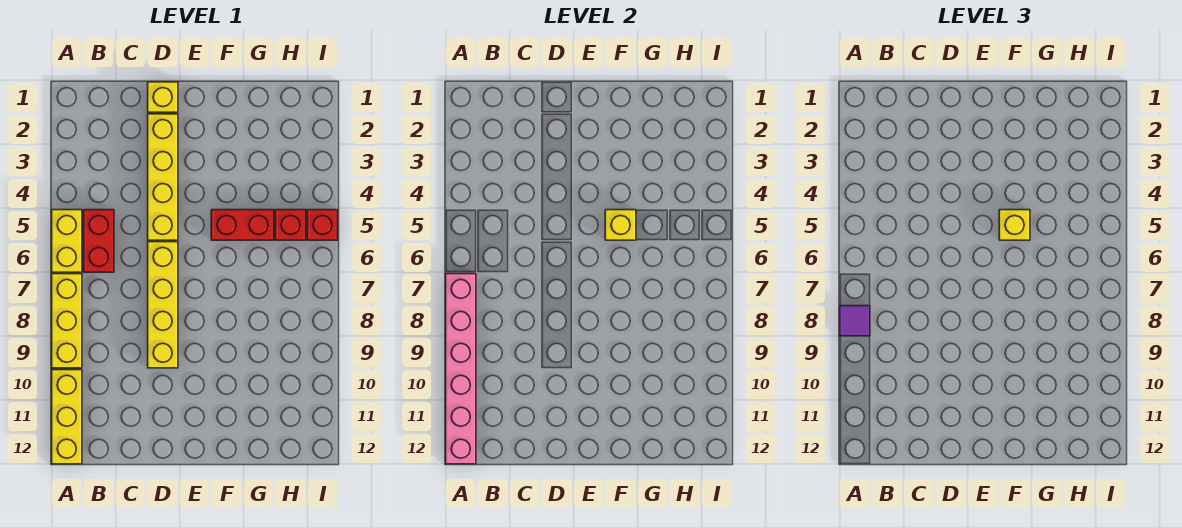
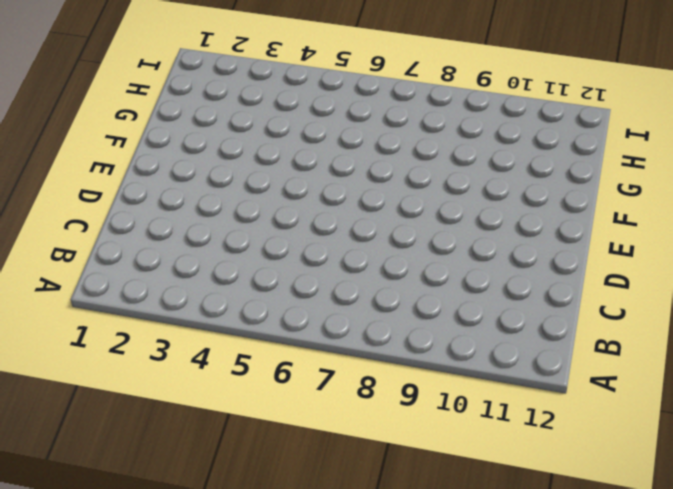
none -> yellow brick A5:A6 level 1
none -> yellow brick A7:A9 level 1
none -> yellow brick A10:A12 level 1

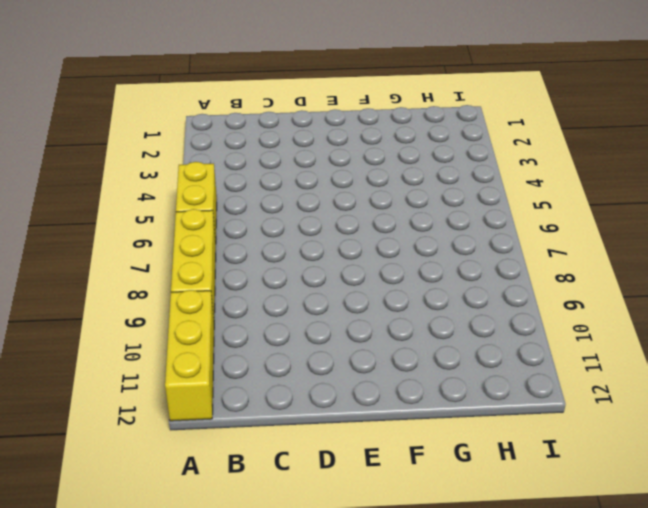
none -> red brick B5:B6 level 1
none -> yellow brick D1 level 1
none -> yellow brick D2:D5 level 1

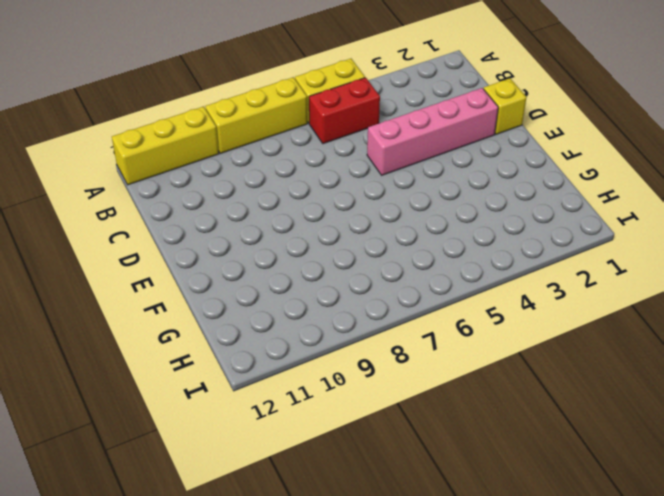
pink brick D2:D5 level 1 -> yellow brick D2:D5 level 1
none -> yellow brick D6:D9 level 1
none -> red brick F5:G5 level 1
none -> red brick H5 level 1

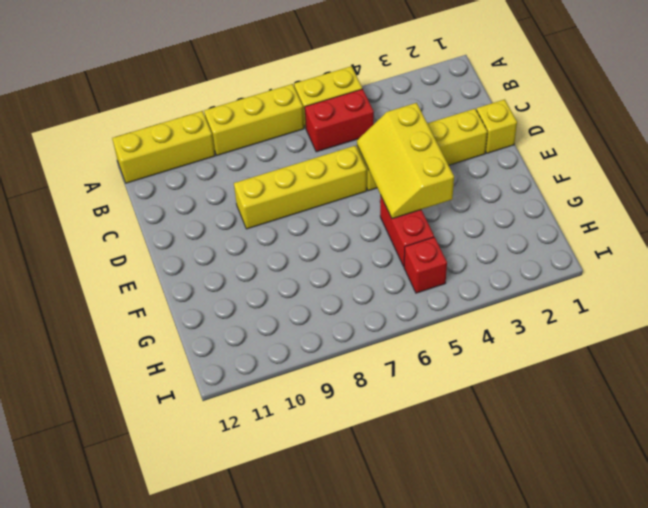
yellow slope D4:F5 level 2 top 4 -> yellow brick F5 level 2
none -> red brick I5 level 1
none -> pink brick A7:A12 level 2
none -> purple tile A8 level 3

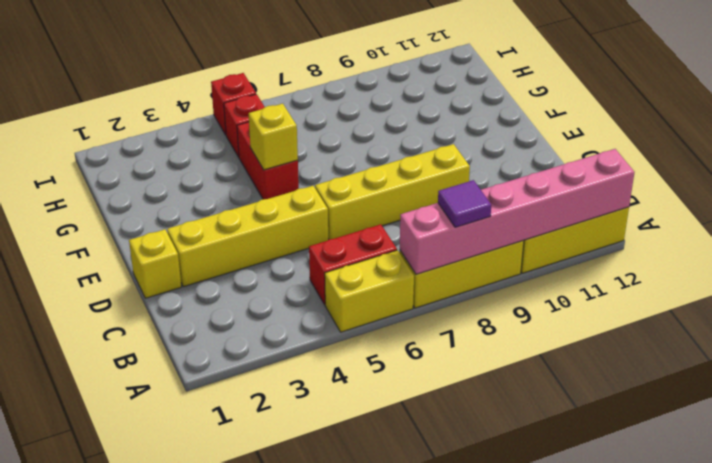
none -> yellow brick F5 level 3

